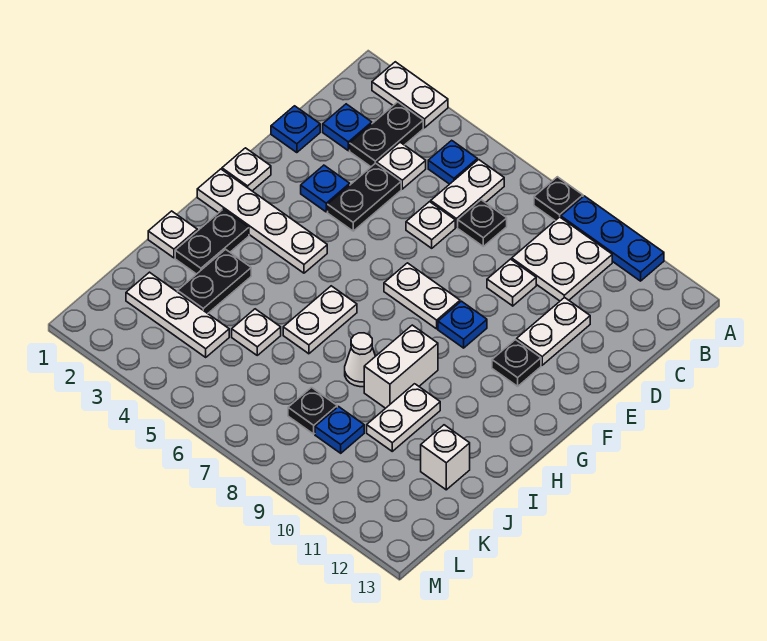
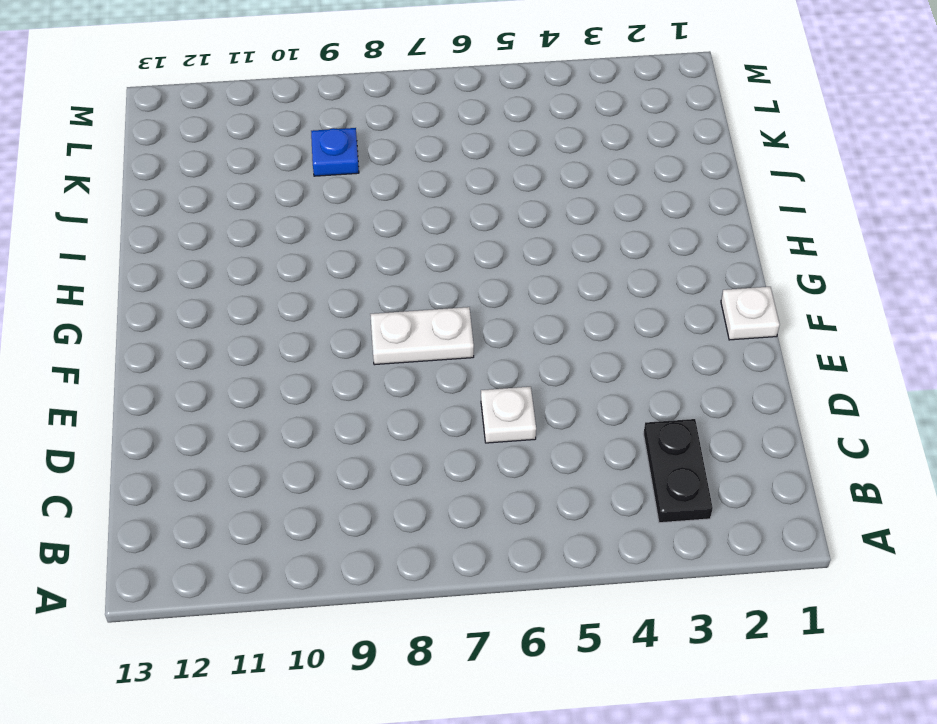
none -> white plate A2:A3 level 1
none -> black plate A8 level 1
none -> blue plate A9:A11 level 1
none -> blue plate B5 level 1

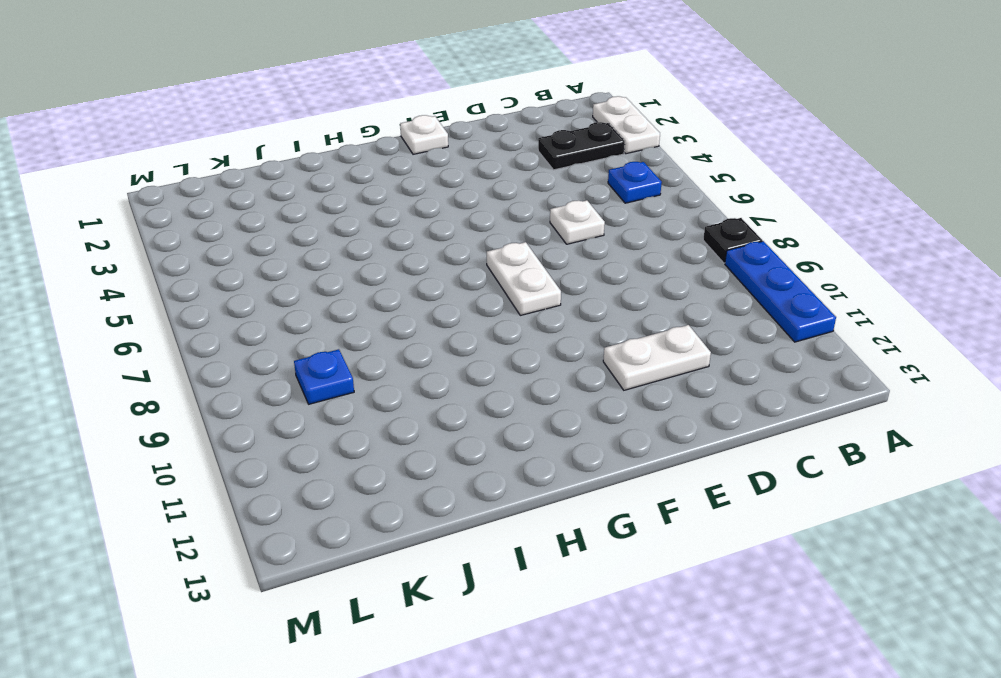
none -> white plate B6:C6 level 1
none -> white plate B9:C10 level 1
none -> blue plate C2 level 1
none -> white plate C4 level 1

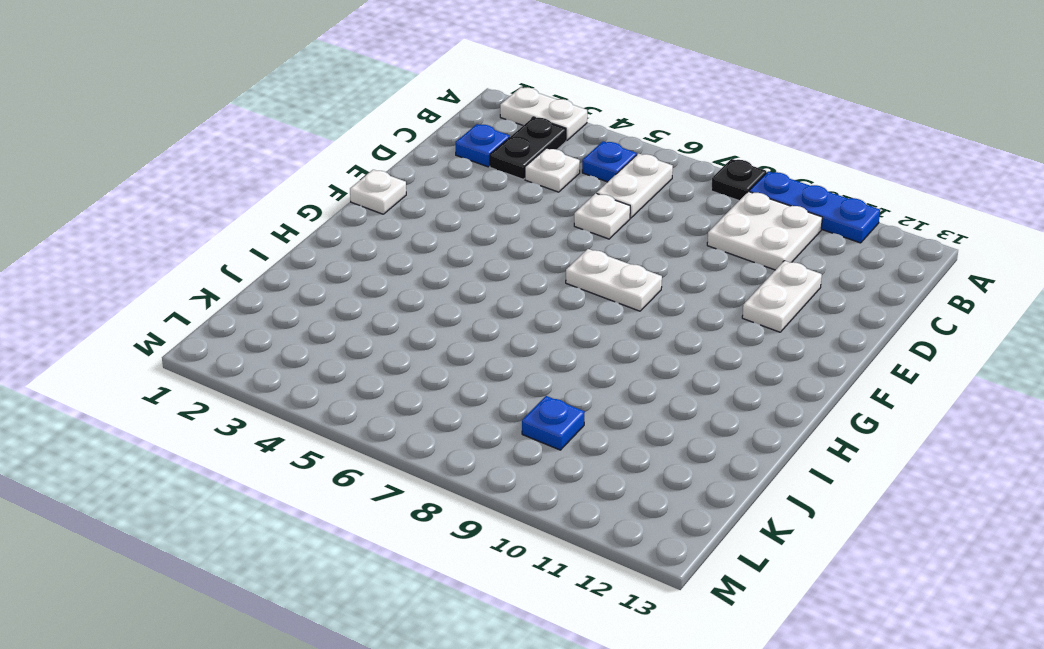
none -> black plate C7 level 1
none -> blue plate D1 level 1
none -> black plate D4:E4 level 1
none -> white plate D9 level 1

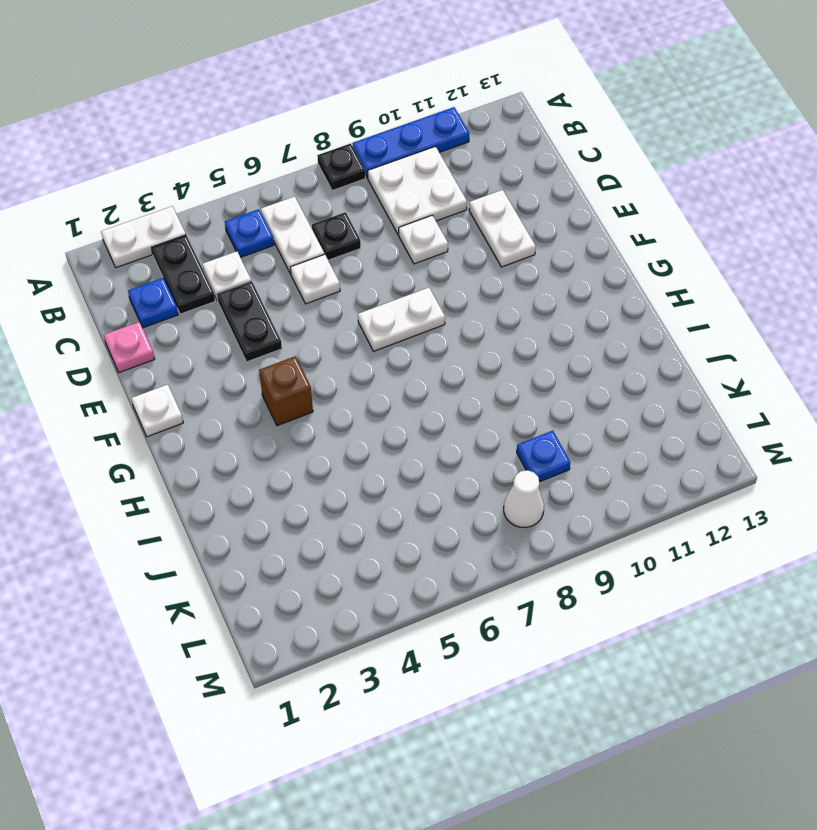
pink plate D1 level 1 -> blue plate D1 level 1
brown brick G4 level 1 -> white plate G1:G4 level 1
white cone L8 level 1 -> white cone I8 level 1
none -> blue plate E3 level 1
none -> blue plate F9 level 1
none -> black plate F11 level 1
none -> black plate H2:I2 level 1

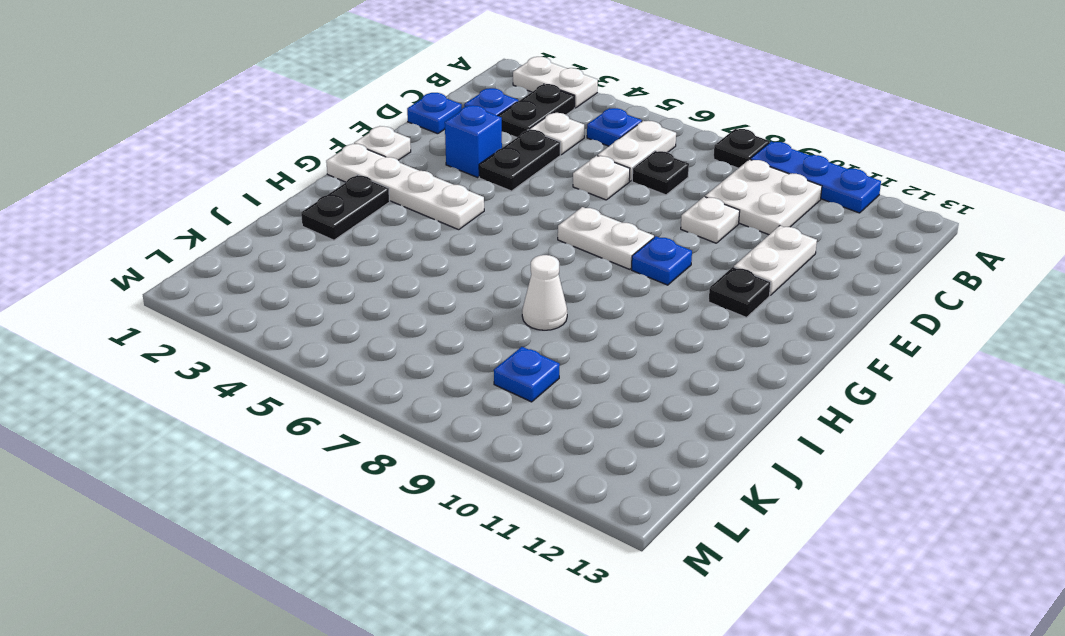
blue brick E3 level 1 -> blue plate E3 level 1
none -> white plate H6:I6 level 1
none -> white brick H9:I9 level 1
none -> white plate I1 level 1
none -> black plate I3:J3 level 1

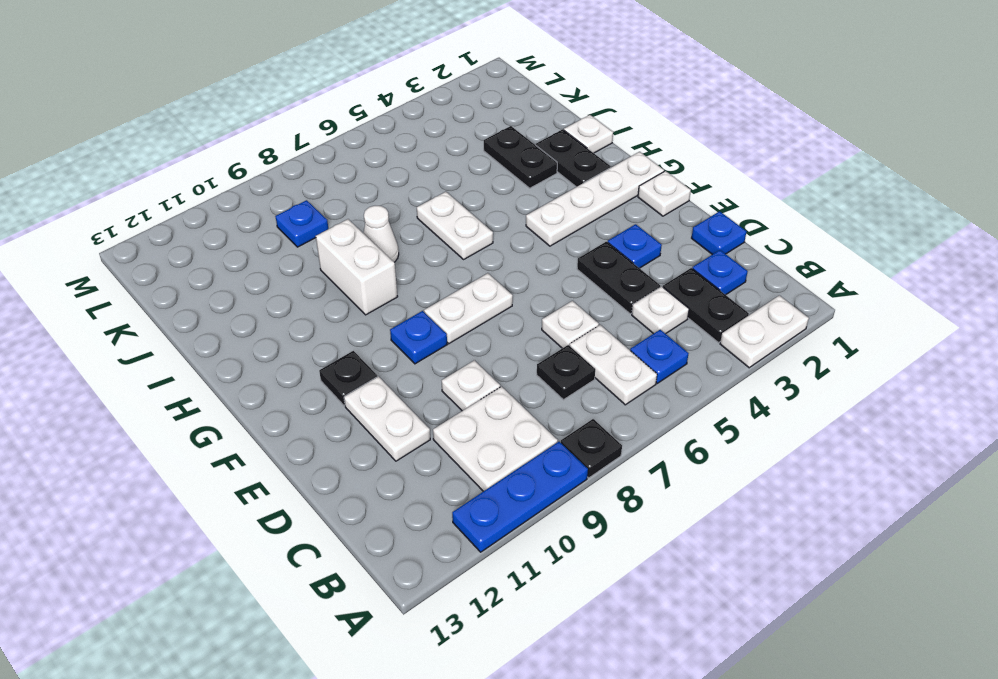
none -> white plate I10:J10 level 1
none -> white plate J5 level 1
none -> white brick J12 level 1
none -> white plate K2:K4 level 1

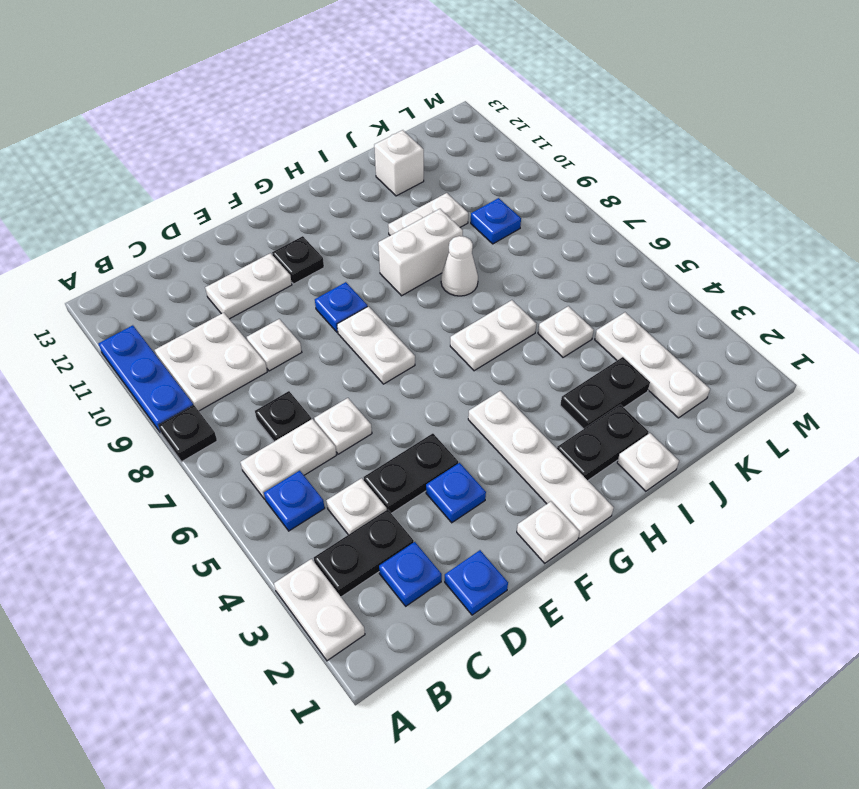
none -> black plate K8 level 1

